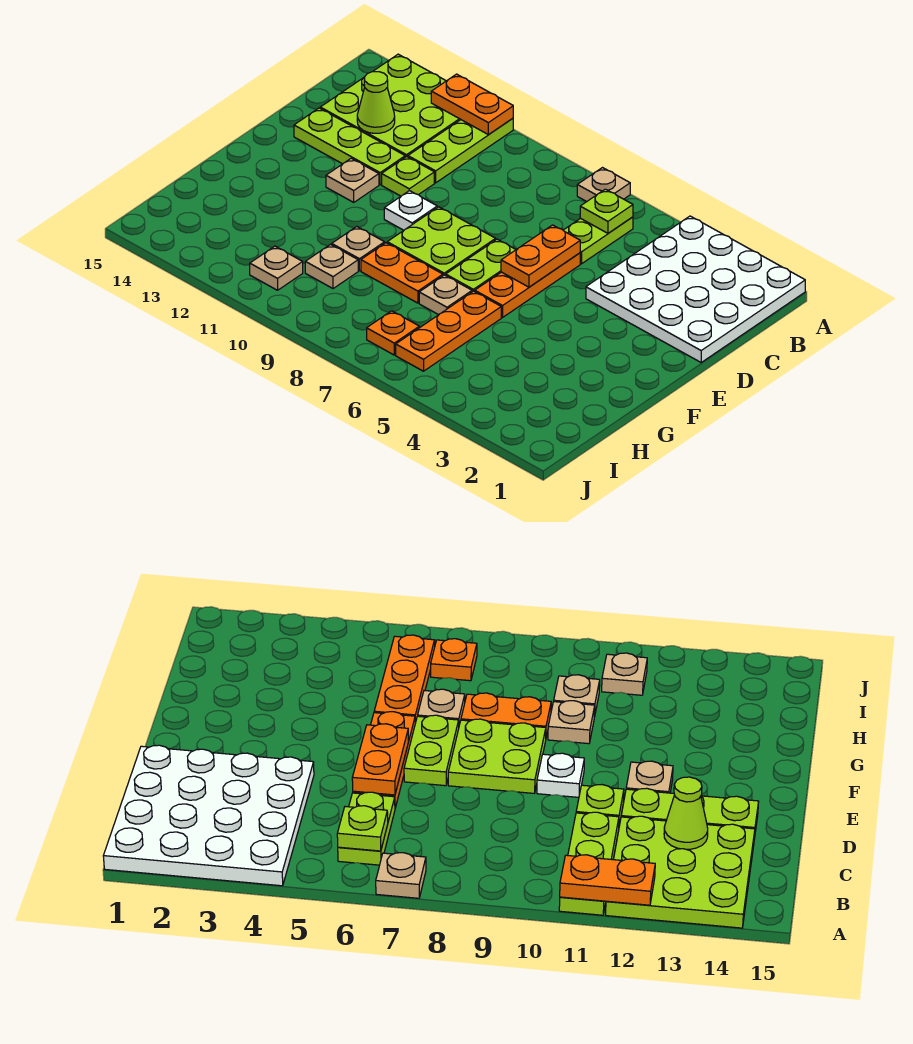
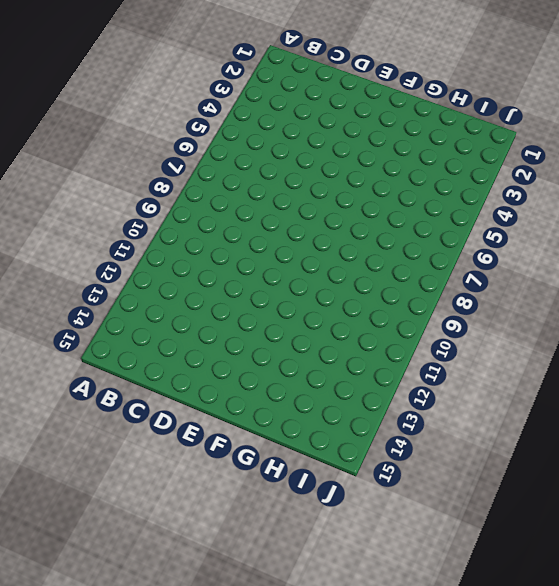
none -> white plate A1:D4 level 1
none -> tan plate A7 level 1
none -> lime plate A11:C11 level 1

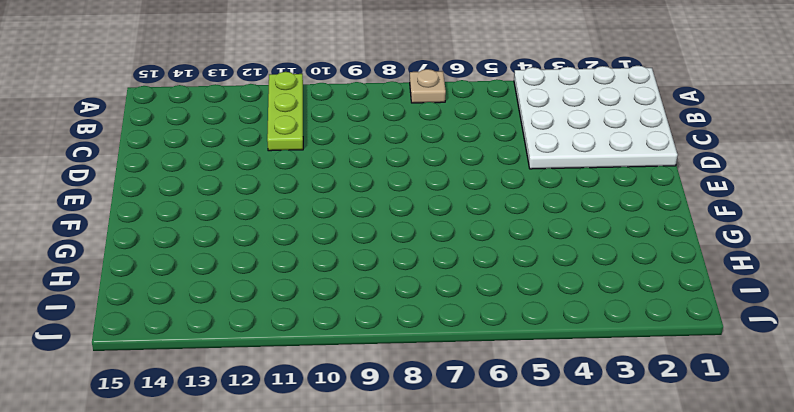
none -> lime plate A12:C14 level 1
none -> lime plate B6:C6 level 1
none -> orange plate D6:F6 level 1

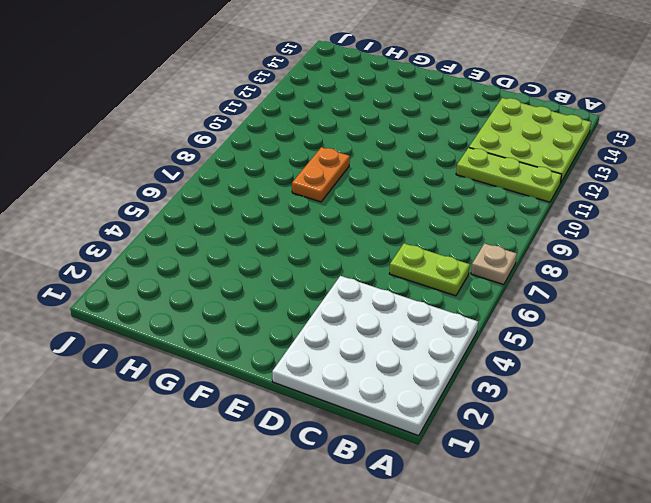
none -> orange plate D6:F6 level 1
none -> lime plate D11 level 1
none -> lime plate D12:D14 level 1

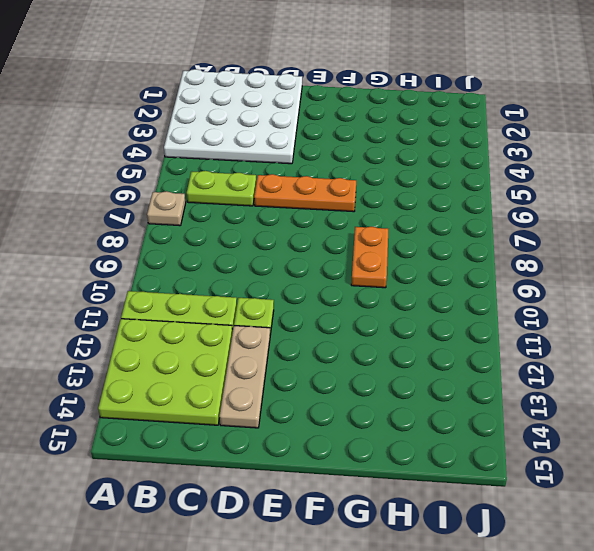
tan plate D12:D14 level 1 -> lime plate D12:D14 level 1
none -> lime plate E7:F7 level 1
none -> lime plate E8:F9 level 1
none -> white plate E10 level 1

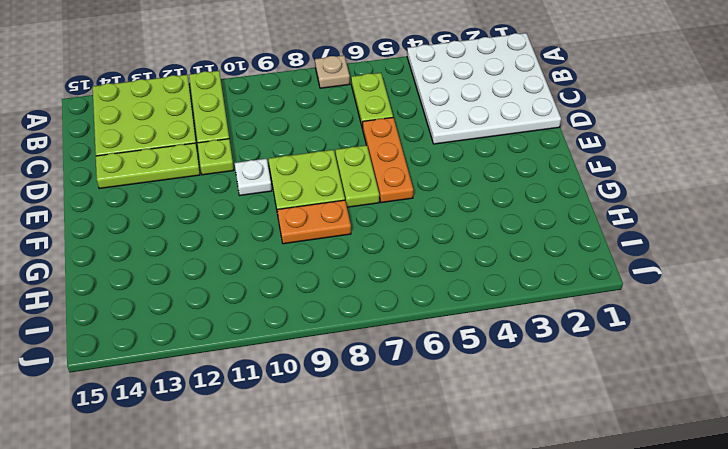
none -> tan plate E12 level 1
none -> orange plate G6:I6 level 1
none -> tan plate G7 level 1

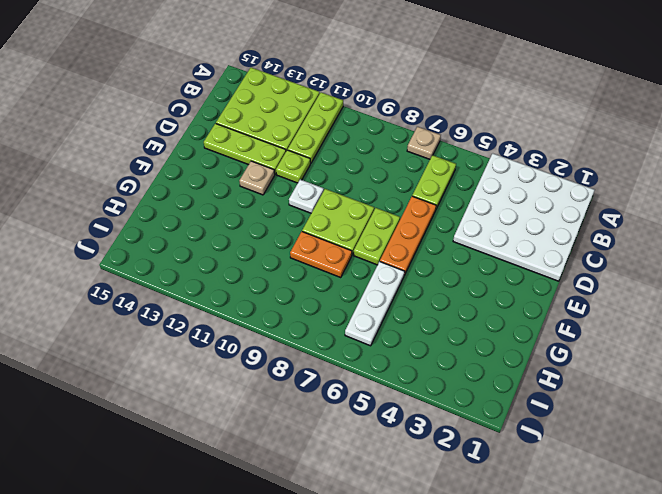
white plate G6:I6 level 1 -> orange plate G6:I6 level 1
none -> tan plate G7 level 1
none -> tan plate G10 level 1
none -> tan plate H10 level 1

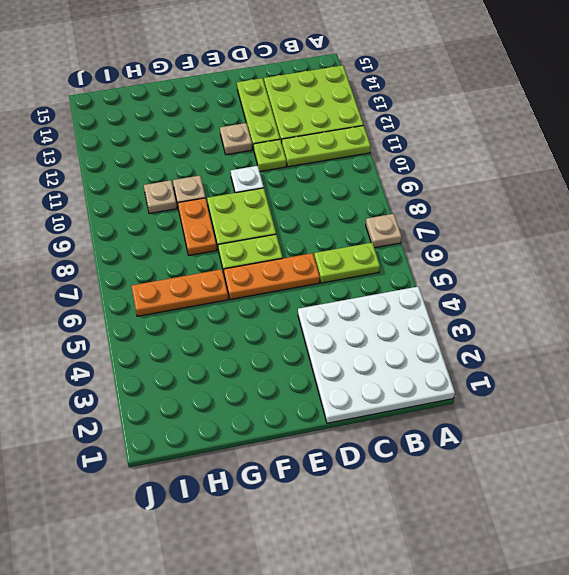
none -> tan plate G7 level 1
none -> orange plate I7 level 1
none -> tan plate I11 level 1

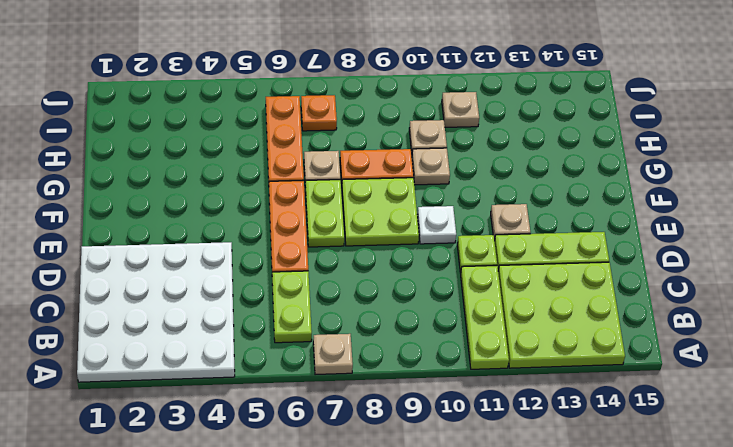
none -> orange plate A11:A12 level 2
none -> lime plate B6 level 2
none -> lime cone C13 level 2

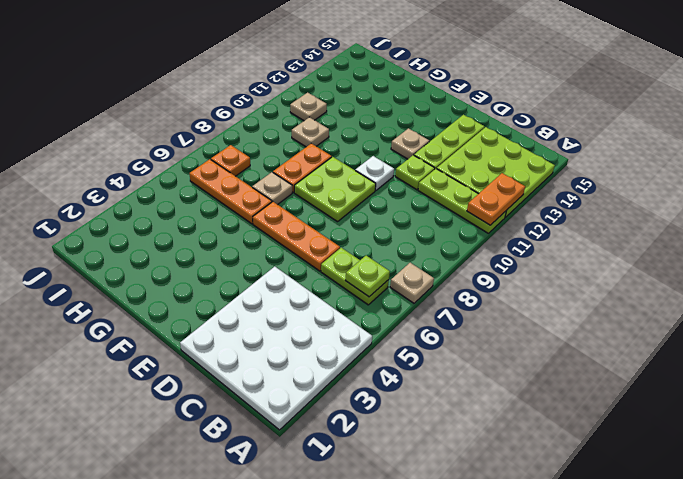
none -> lime plate E7:F7 level 1
none -> tan plate G10 level 1
none -> lime cone C13 level 2

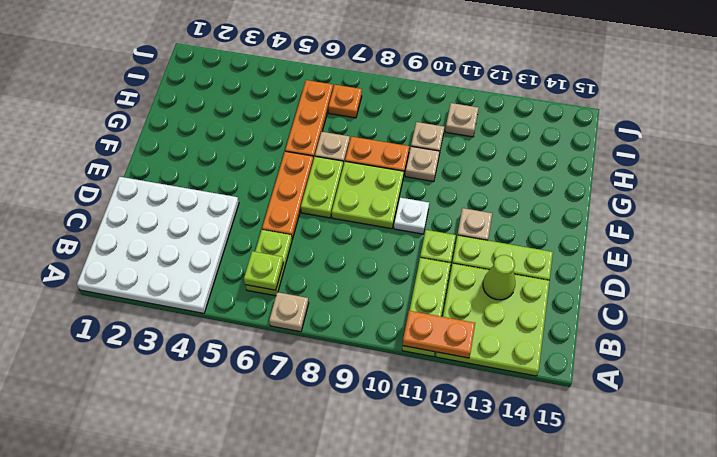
none -> orange plate D6:E6 level 2

